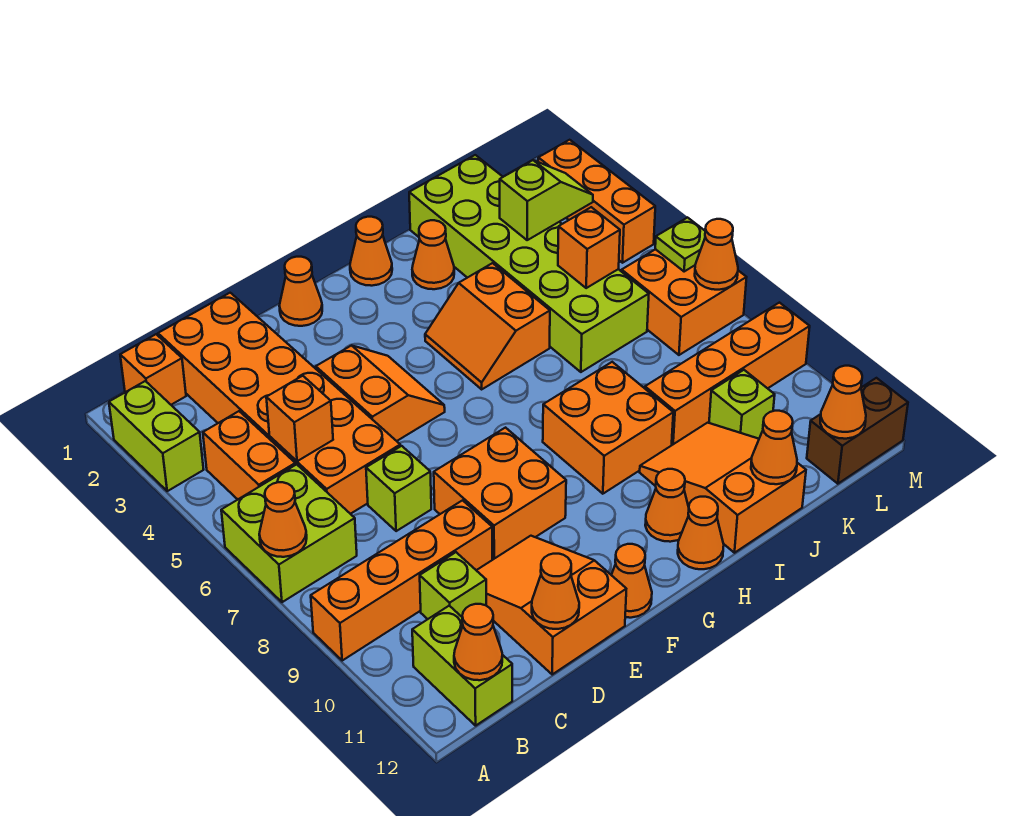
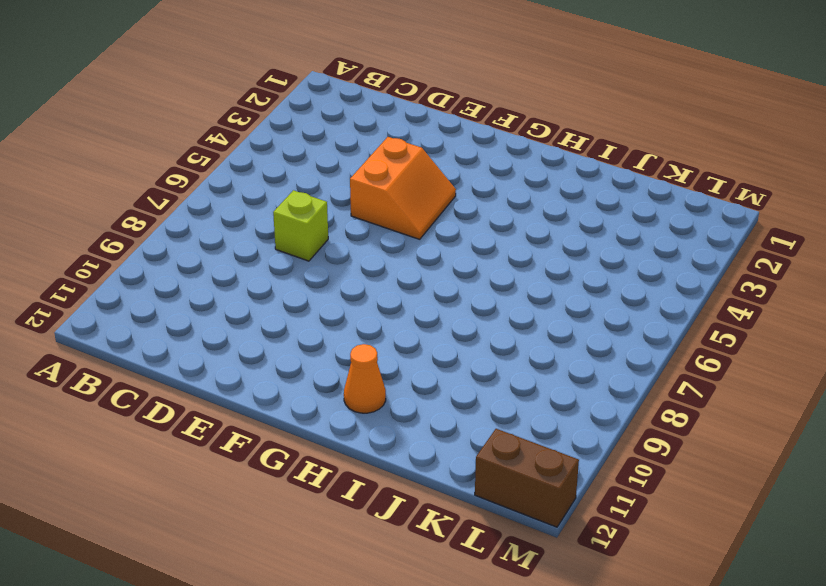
none -> lime brick A2:A3 level 1
none -> lime brick A6:B7 level 1
none -> orange brick A9:D9 level 1
none -> orange brick B1 level 1

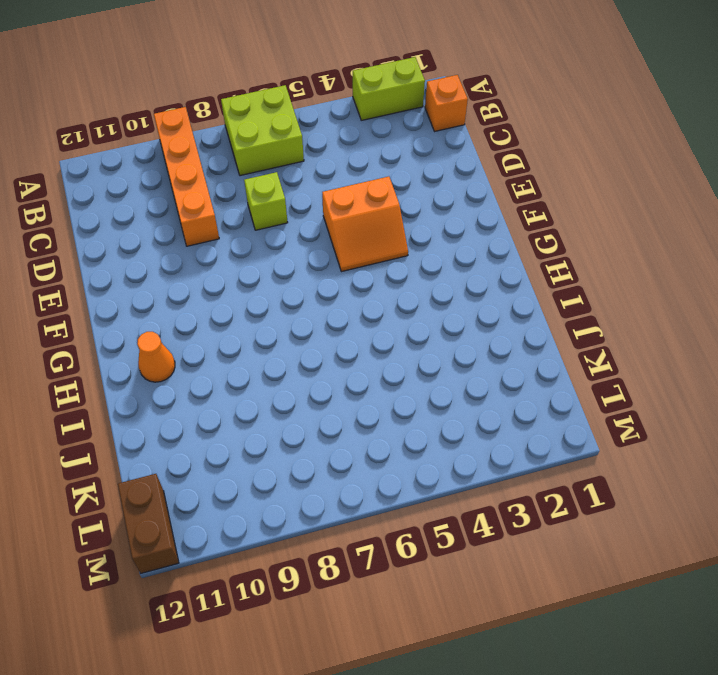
none -> orange brick B4:B5 level 1
none -> lime brick B11:B12 level 1
none -> orange brick C1:D6 level 1
none -> lime brick C10 level 1

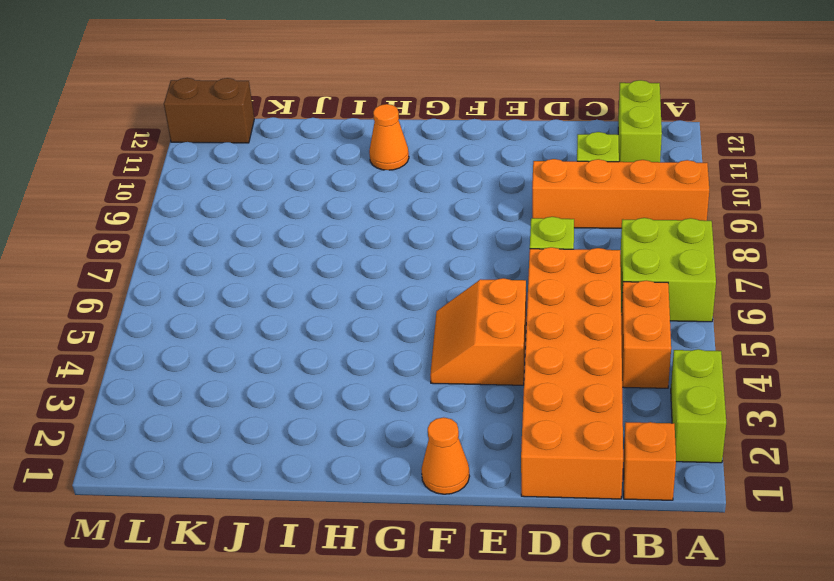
none -> orange slope D10:E12 level 1 top 12
none -> orange brick E8:F9 level 1
none -> orange cone F12 level 1
none -> orange cone H1 level 1

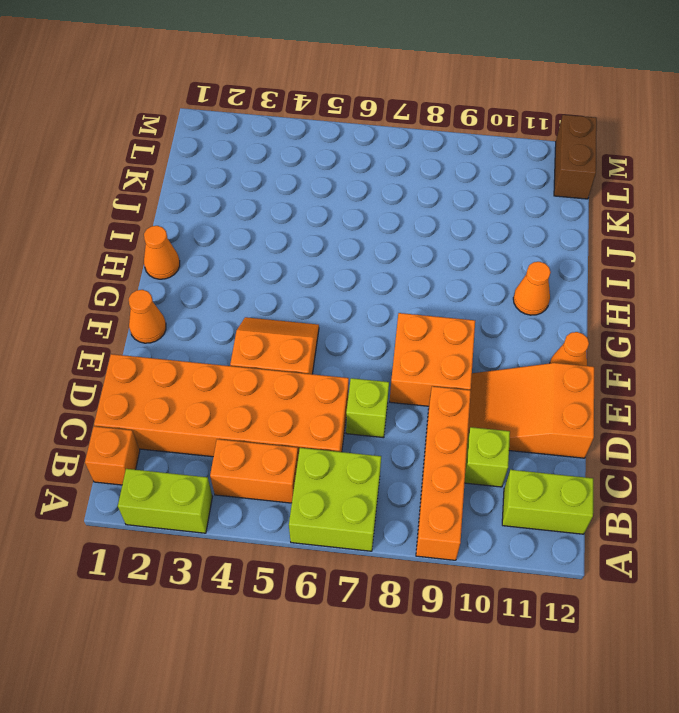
none -> orange slope H4:I5 level 1 top I
none -> orange brick H8:I9 level 1
none -> orange cone H12 level 1
none -> orange cone I2 level 1

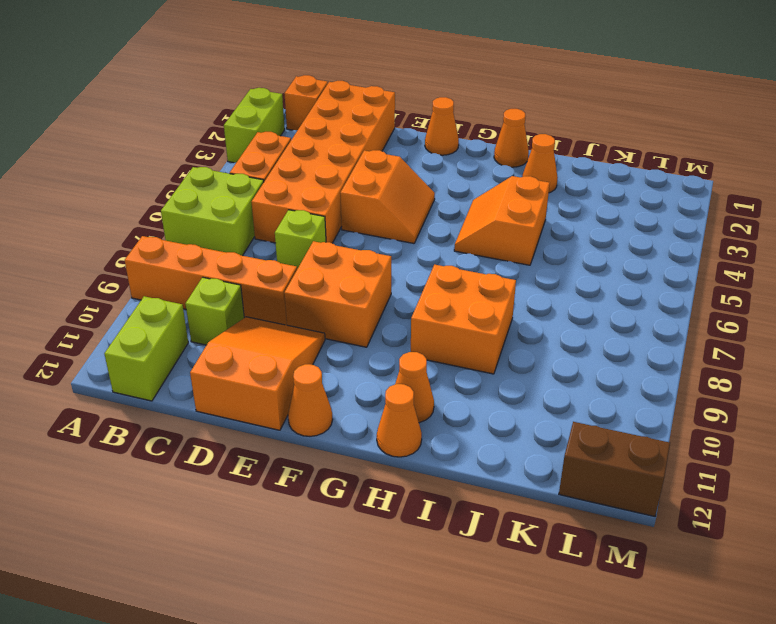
none -> orange slope I10:J12 level 1 top 12
none -> lime brick J1:K6 level 1
none -> orange brick J9:M9 level 1
none -> lime brick K10 level 1

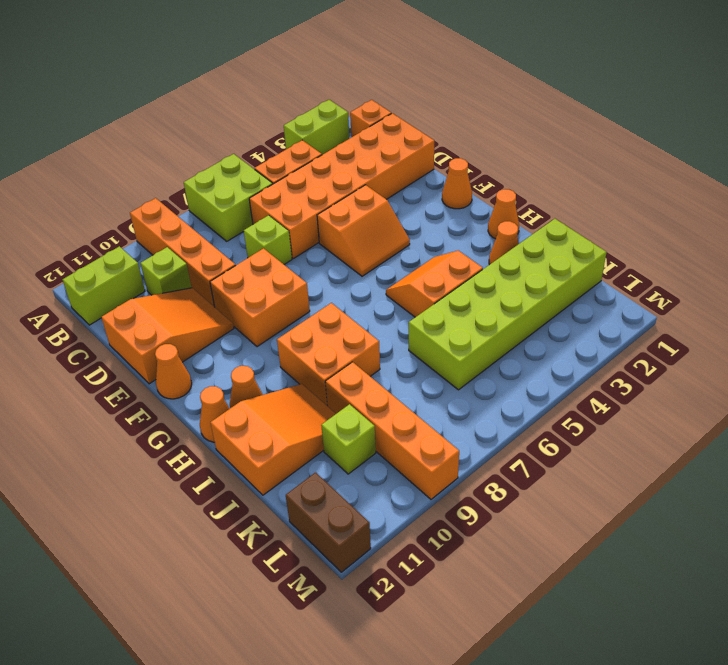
none -> orange brick L6:M7 level 1
none -> orange brick M2:M4 level 1
none -> orange cone A7 level 2
none -> orange cone B12 level 2

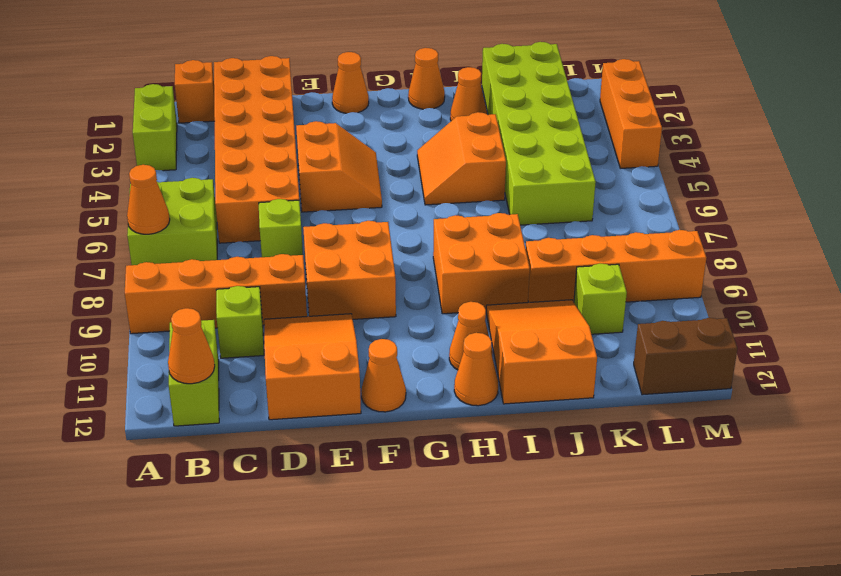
none -> orange brick B4:B5 level 1
none -> orange brick L6:M7 level 1
none -> orange brick C5 level 2
none -> orange cone D12 level 2

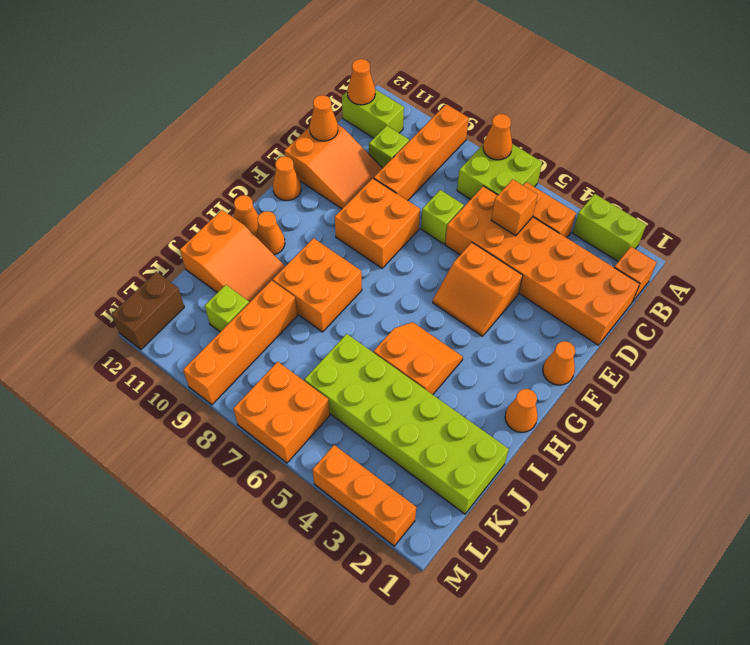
none -> orange cone I2 level 1
none -> orange cone J12 level 2
none -> lime slope K3:L3 level 2 top K
none -> orange brick K5 level 2

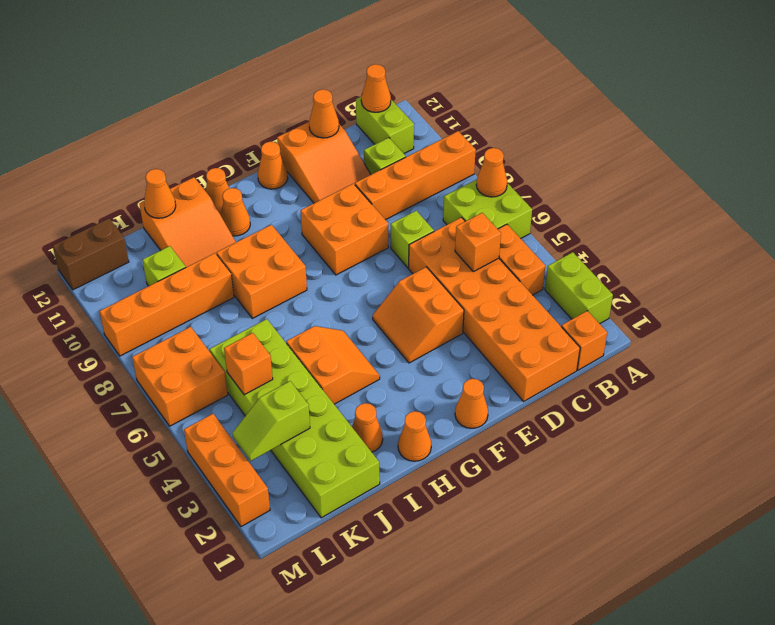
none -> orange cone L12 level 2
none -> lime plate M6 level 2
none -> orange cone M7 level 2

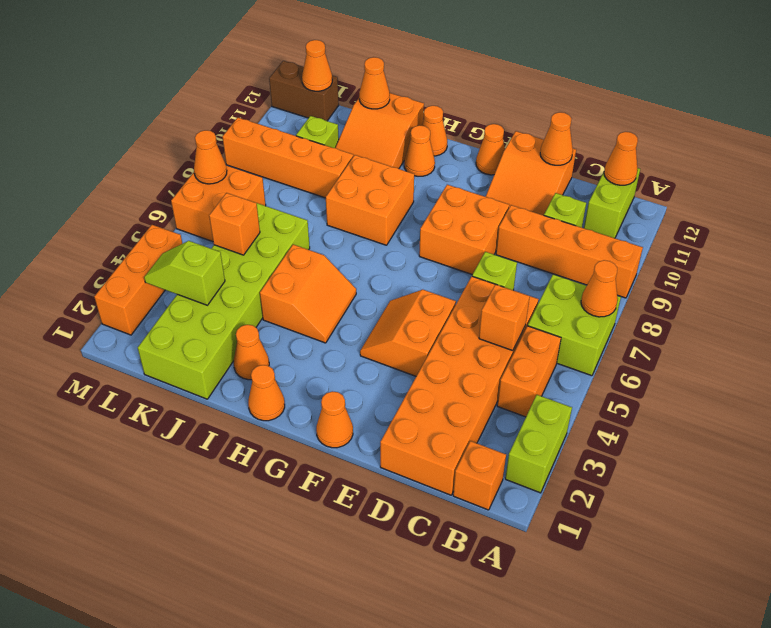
none -> lime plate M6 level 2

